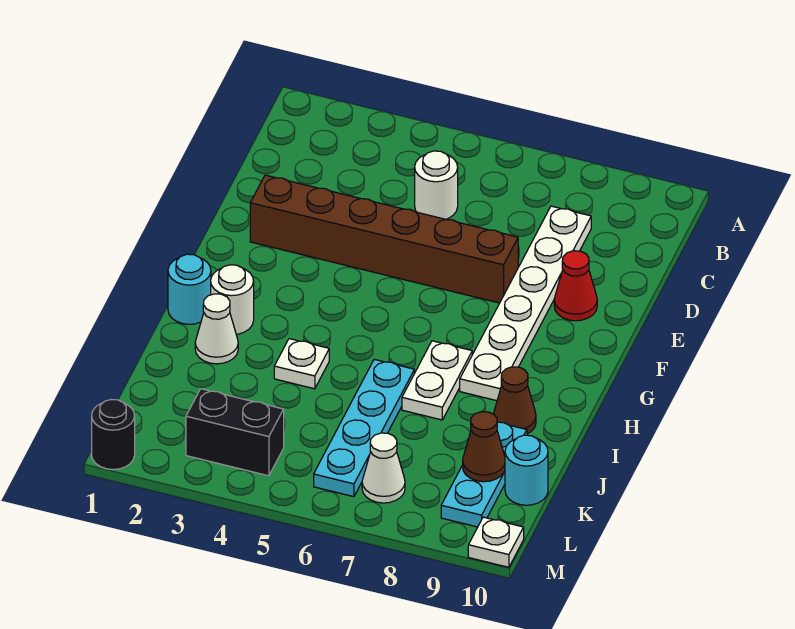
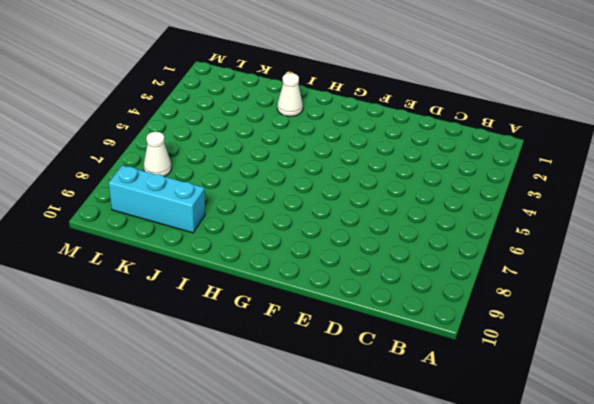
cyan brick J9:L9 level 1 -> cyan plate J9:L9 level 1
none -> white round brick C5 level 1
none -> white plate C8:H8 level 1
none -> brown brick E2:E7 level 1

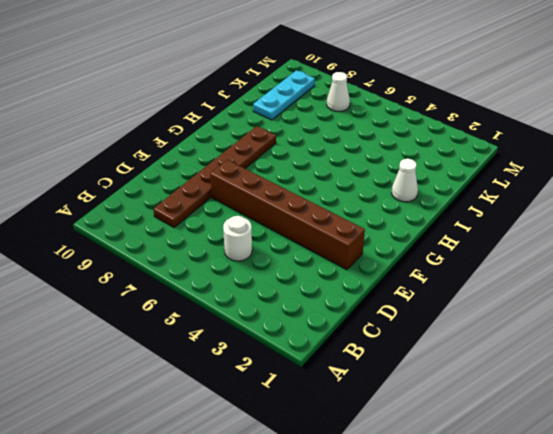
brown plate C8:H8 level 1 -> white plate C8:H8 level 1
none -> red cone E9 level 1
none -> cyan round brick H1 level 1
none -> white round brick H2 level 1

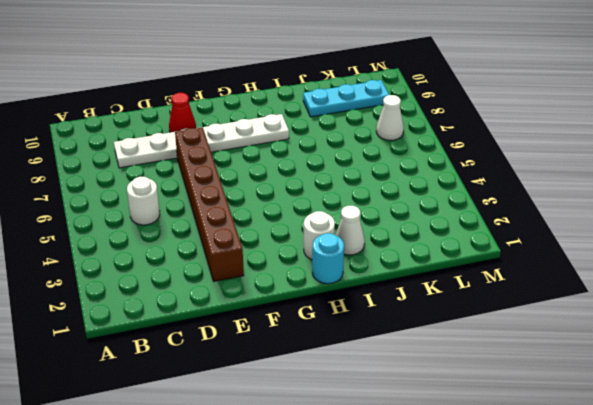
none -> white plate H7:I7 level 1
none -> white plate I4 level 1
none -> cyan plate I6:L6 level 1

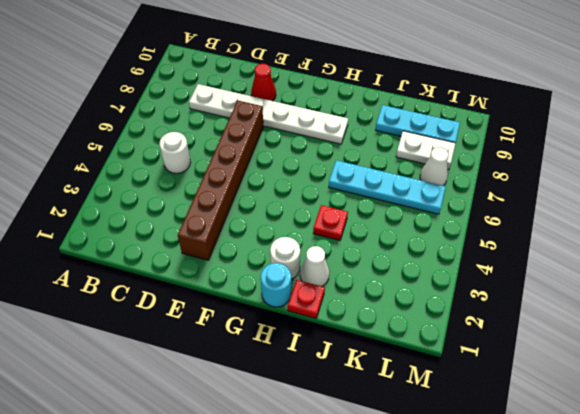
red plate I1 level 1 -> none
red plate I4 level 1 -> white plate I4 level 1
white plate K8:L8 level 1 -> white plate H7:I7 level 1
none -> brown cone I9 level 1
none -> cyan round brick K10 level 1
none -> black brick L3:L4 level 1

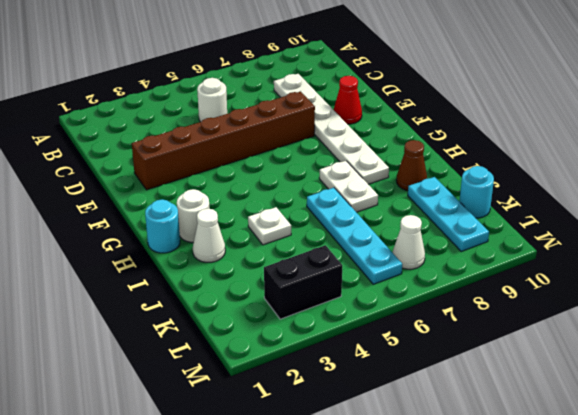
none -> black round brick M1 level 1
none -> white plate M10 level 1
none -> brown cone K9 level 2

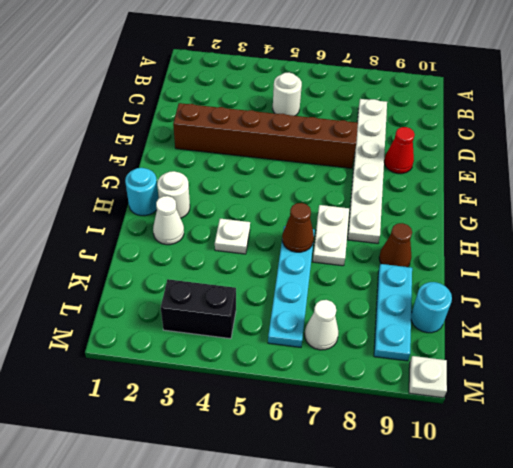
brown cone I6 level 2 -> brown cone K9 level 2
none -> black round brick M1 level 1

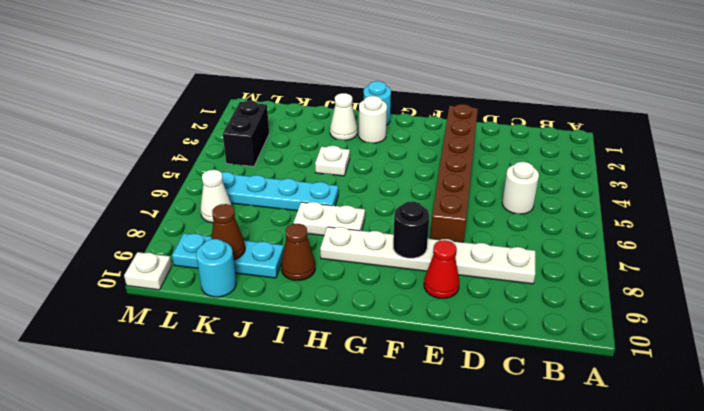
black round brick F8 level 2 -> black round brick M1 level 1

